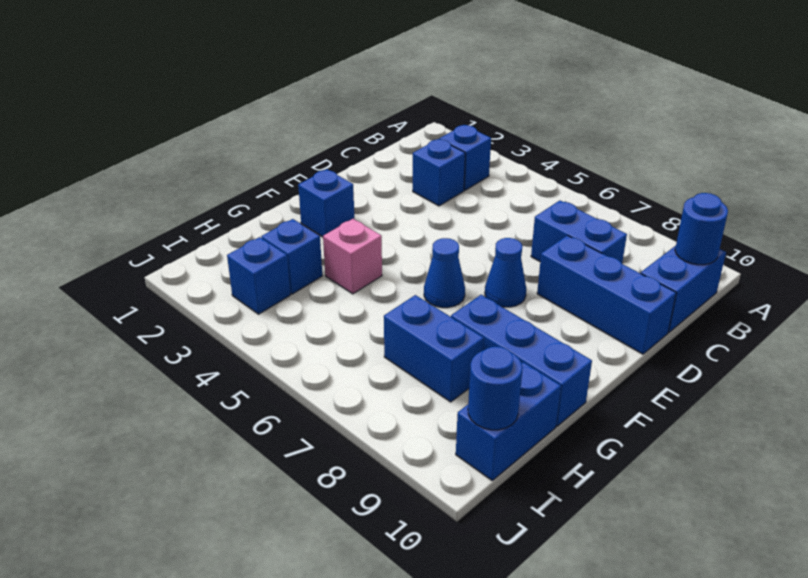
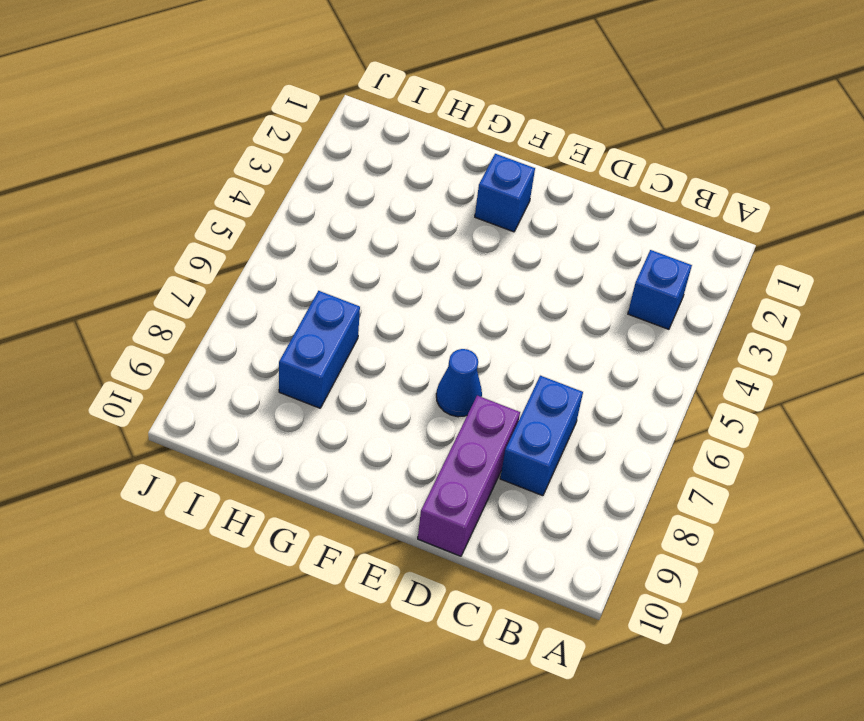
purple brick D8:D10 level 1 -> blue brick D8:D10 level 1
none -> blue brick B10:C10 level 1
none -> blue brick C3 level 1
none -> blue cone F6 level 1

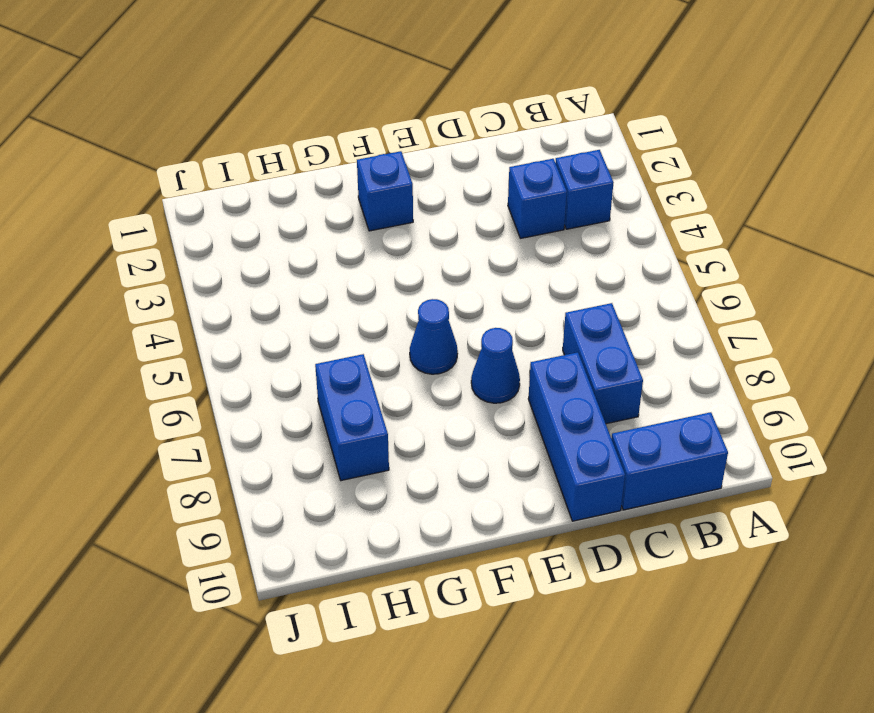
none -> pink brick G4 level 1
none -> blue brick G8:G10 level 1
none -> blue brick H3 level 1

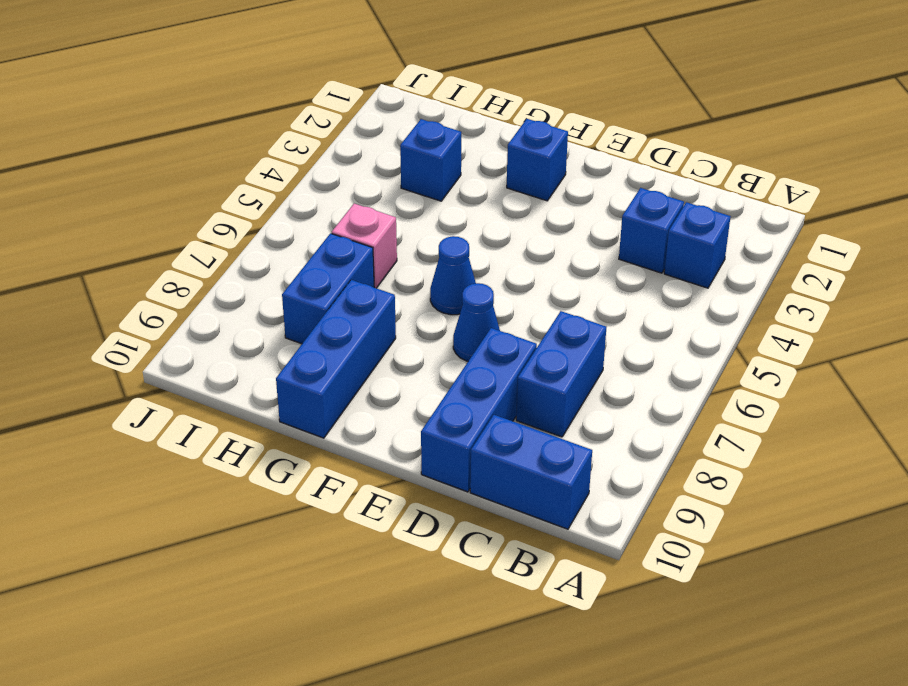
pink brick H6 level 1 -> pink brick G4 level 1
none -> blue brick H10:I10 level 1
none -> blue brick I3 level 1
none -> blue round brick B10 level 2

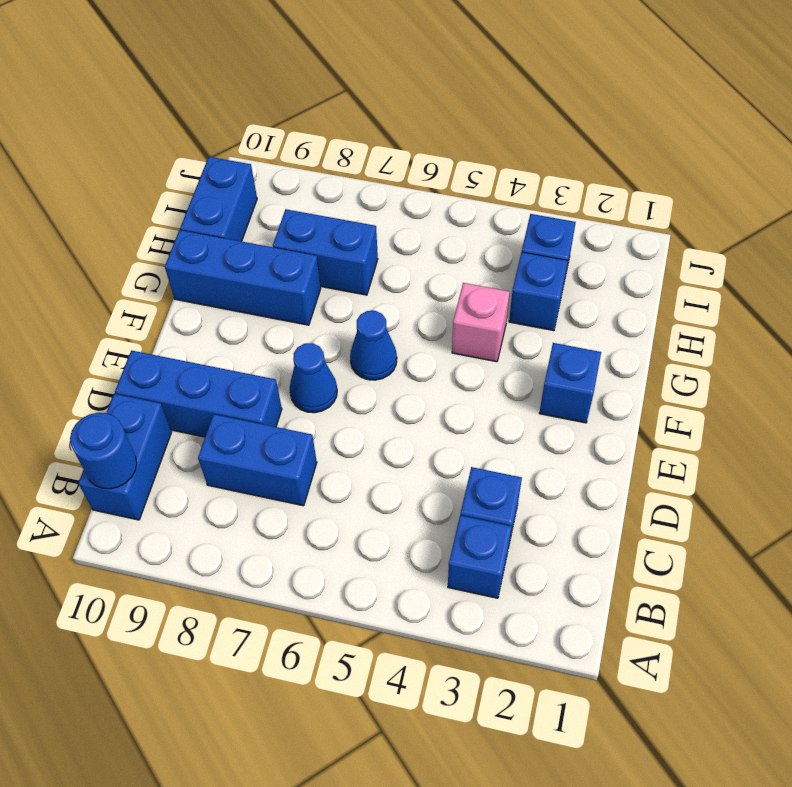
none -> blue round brick I10 level 2

